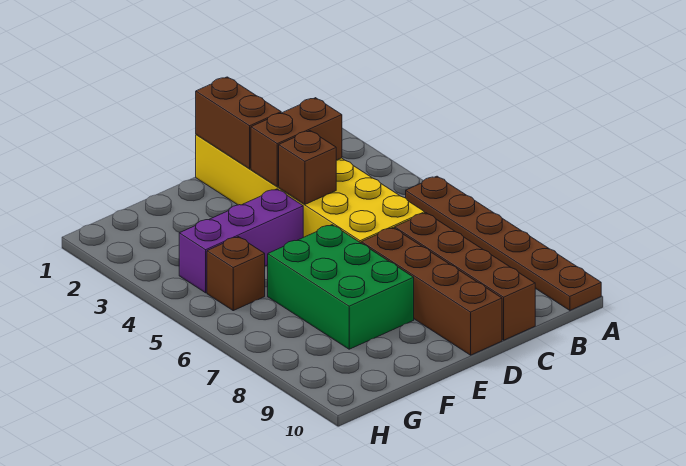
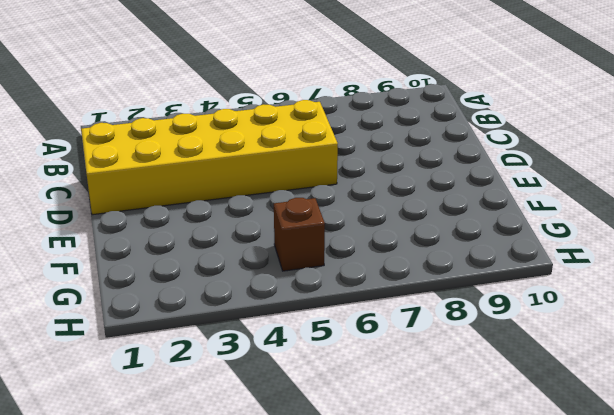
none -> brown plate A5:A10 level 1
none -> brown brick C7:C10 level 1

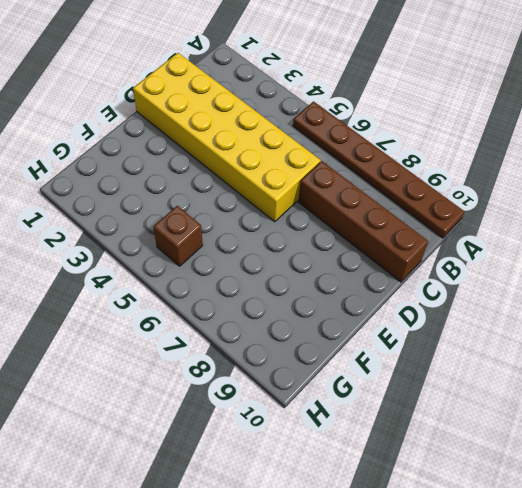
none -> brown brick D7:D10 level 1
none -> purple brick E4:G4 level 1

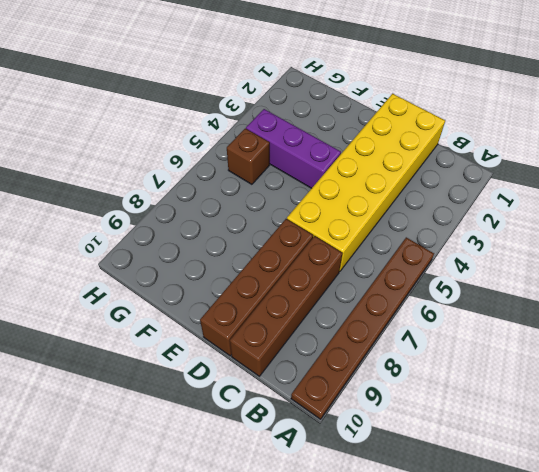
none -> green brick E6:F8 level 1
none -> brown brick C3:D3 level 2

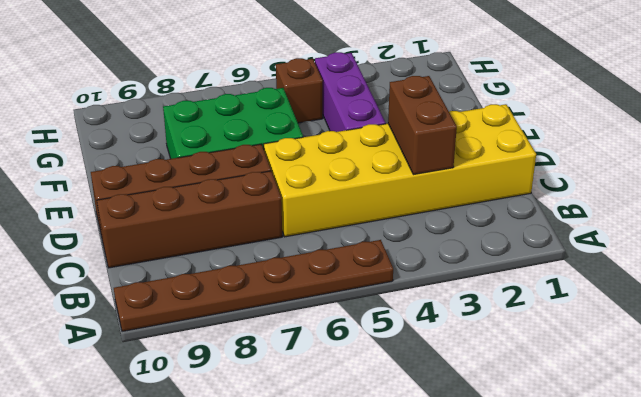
none -> brown brick D1:D2 level 2
none -> brown brick D4 level 2

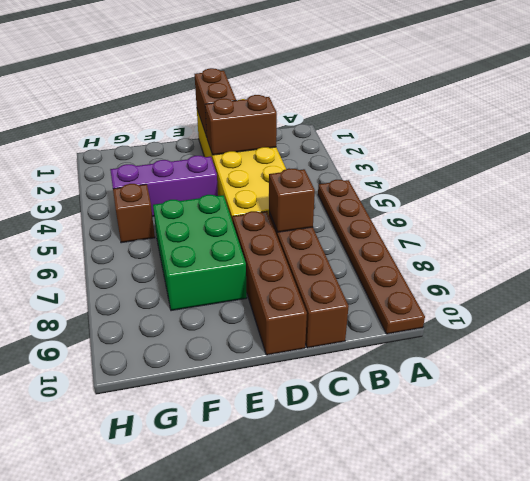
brown brick C7 level 2 -> brown brick D4 level 2

